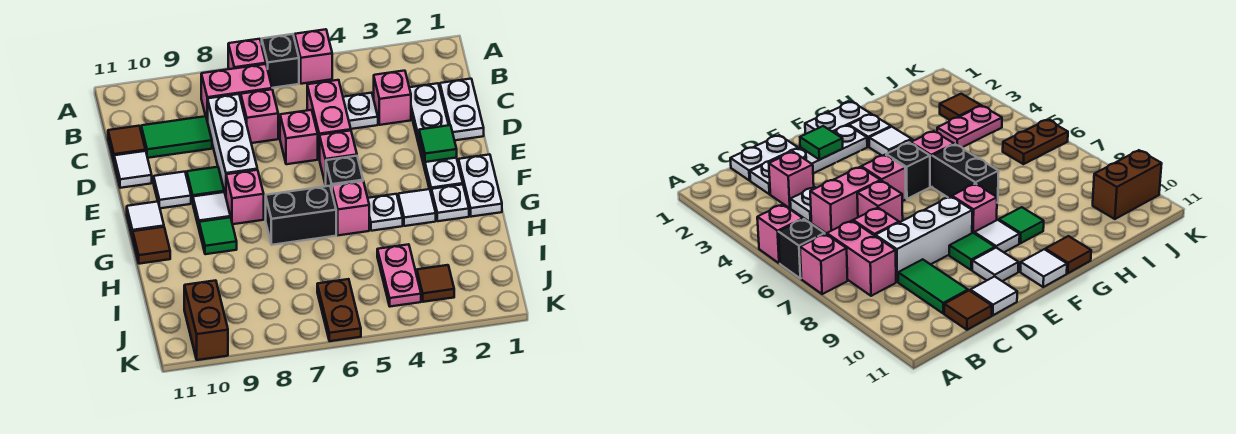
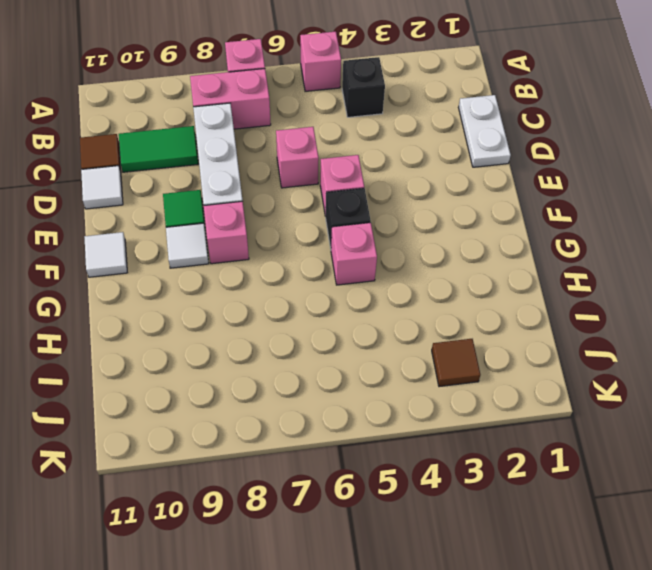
black brick B4 level 1 -> black brick A6 level 1
none -> white plate C2:F2 level 1
none -> pink brick C3 level 1
none -> white plate C4 level 1
none -> pink brick C5:D5 level 1

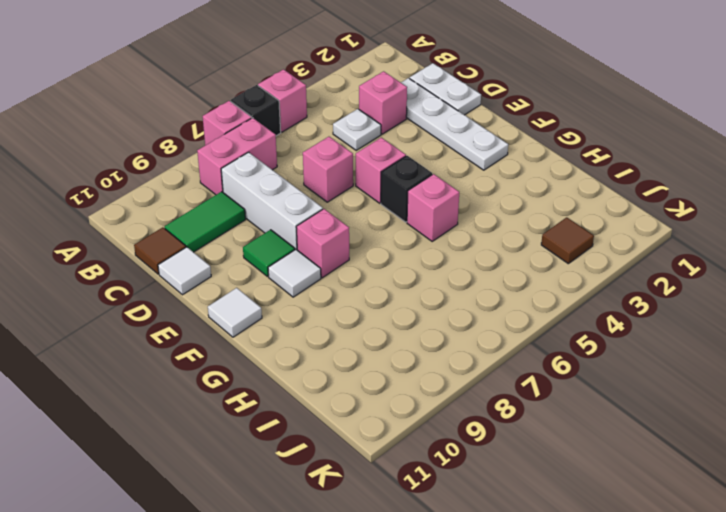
none -> pink brick C5:D5 level 1
none -> pink brick C7 level 1
none -> white tile E10 level 1
none -> white plate F1:G1 level 1

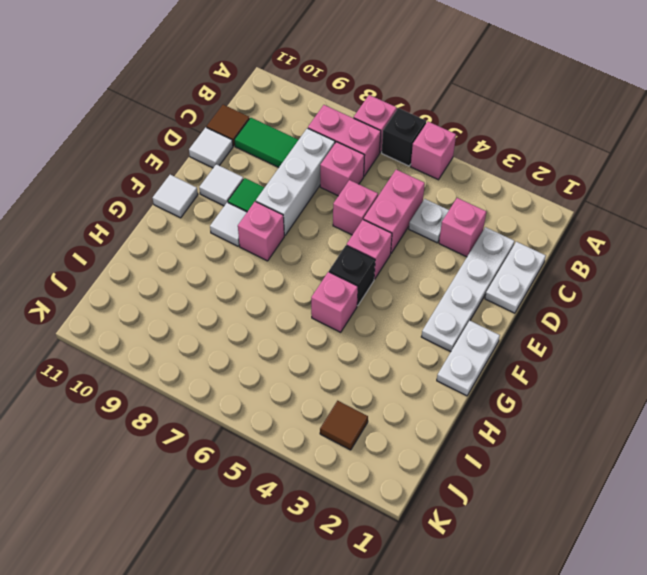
none -> white plate G2 level 1
none -> white tile G3 level 1
none -> white plate G4 level 1
none -> black brick G6:G7 level 1

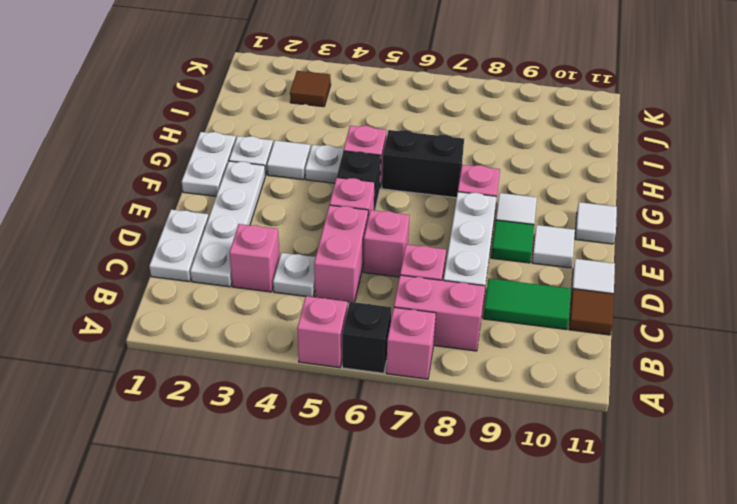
none -> green tile G9 level 1
none -> brown tile G11 level 1
none -> pink plate I4:J4 level 1
none -> brown plate J6:K6 level 1

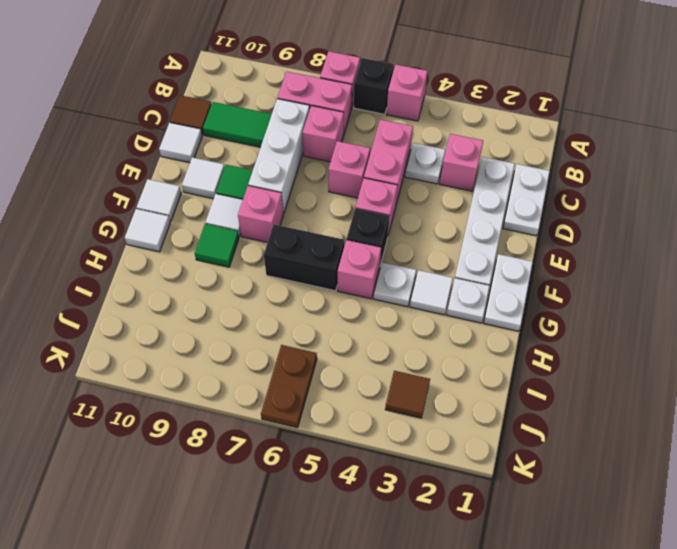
white tile G11 level 1 -> brown tile G11 level 1
none -> pink plate I4:J4 level 1
none -> brown brick J10:K10 level 1
none -> green tile E2 level 2

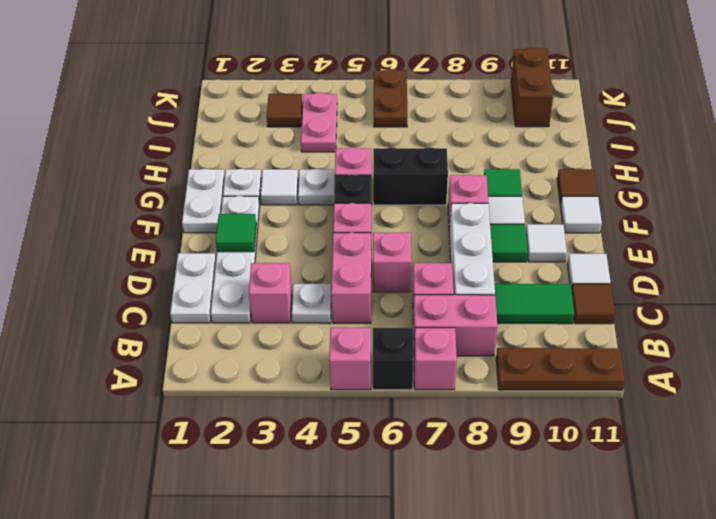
brown plate A9:A11 level 1 -> none

